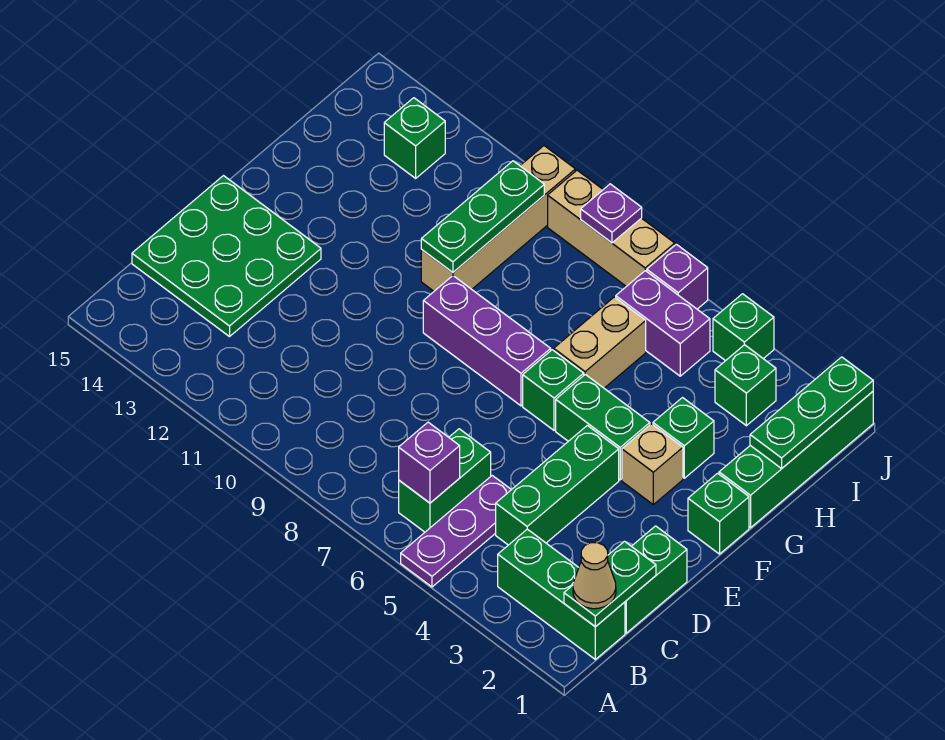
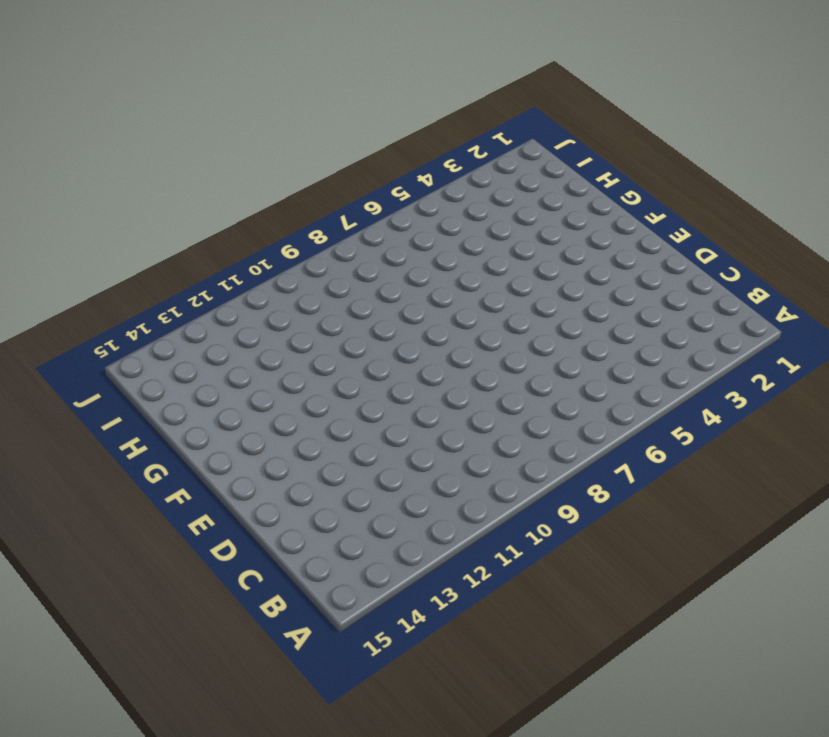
none -> purple plate A5:C5 level 1
none -> green brick B1:B3 level 1
none -> green brick B6:C6 level 1

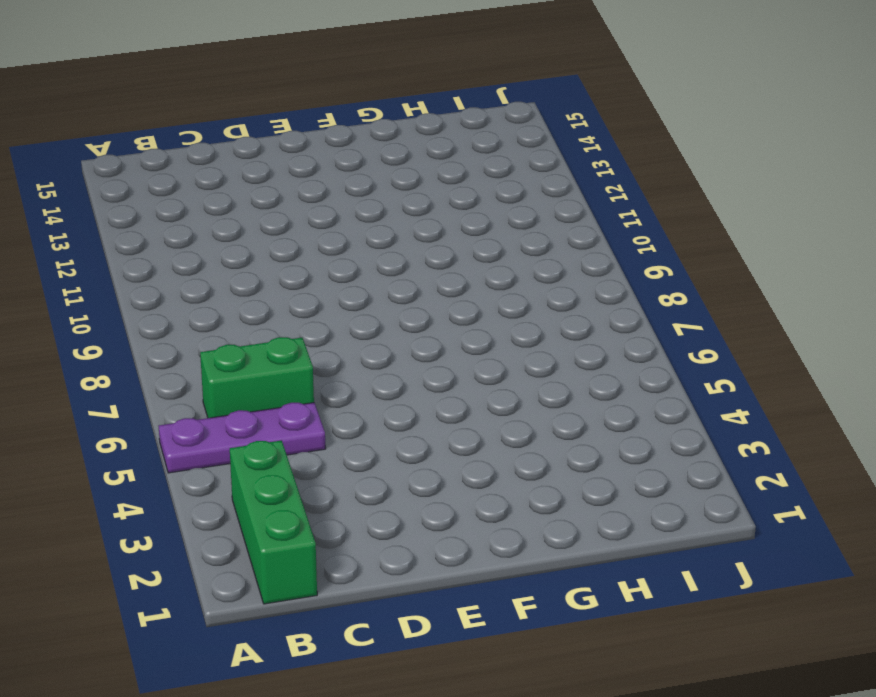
none -> green brick C1:D1 level 1
none -> green brick C4:E4 level 1
none -> green plate C13:E15 level 1

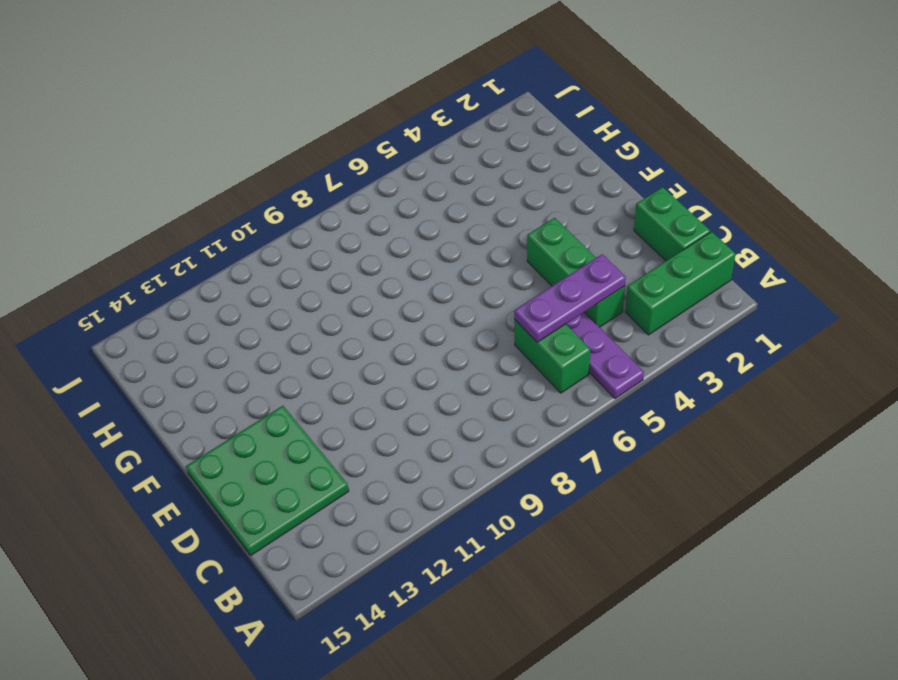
purple plate C4:C6 level 2 -> none
none -> green brick F1 level 1
none -> tan brick F3 level 1
none -> green brick F4:F5 level 1

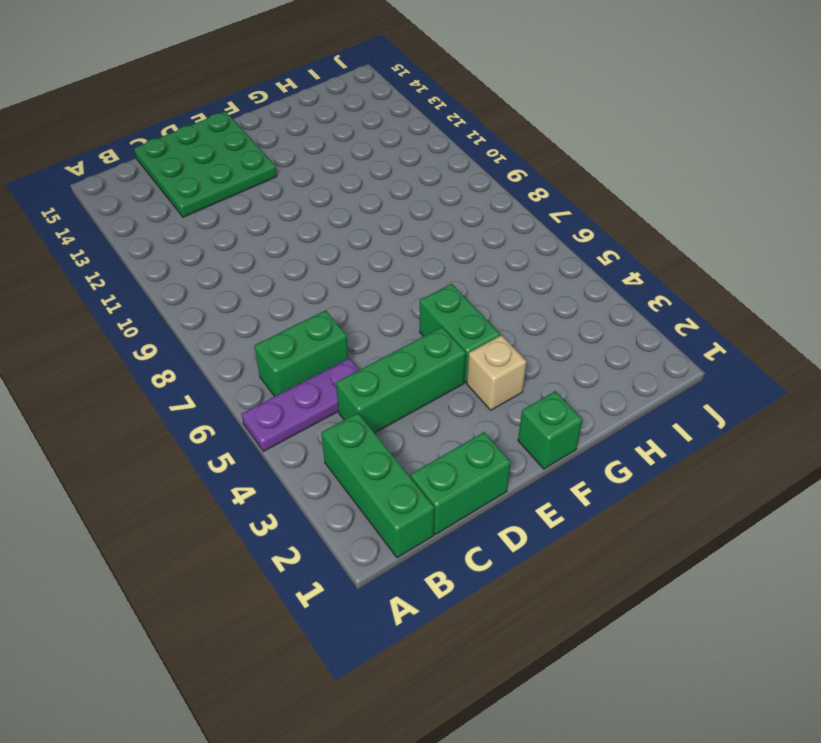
none -> green brick F6 level 1
none -> purple brick F7:F9 level 1
none -> green brick G1:J1 level 1

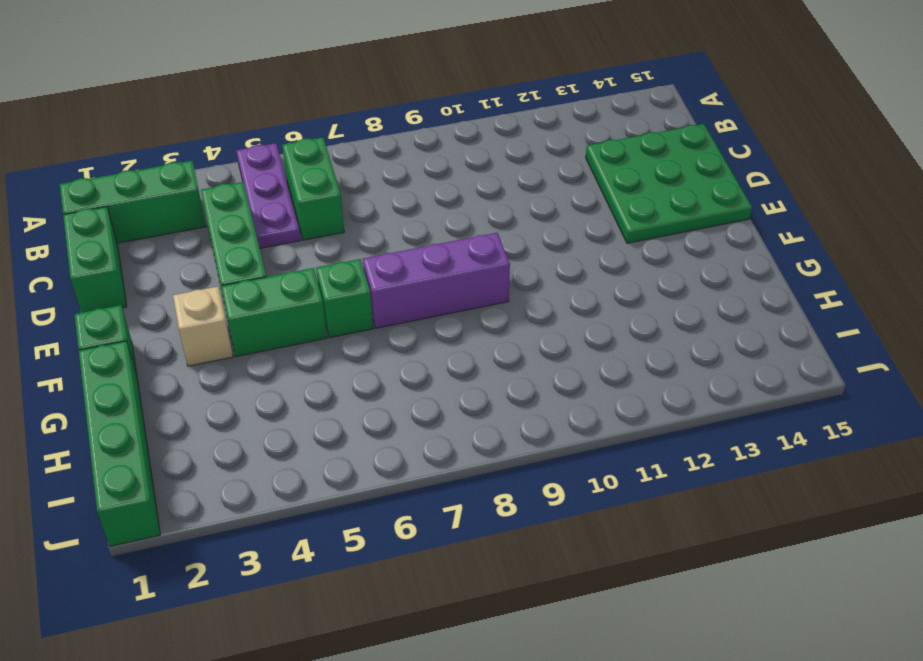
none -> green brick G3 level 1
none -> tan brick G6:H6 level 1
none -> tan brick G10:J10 level 1

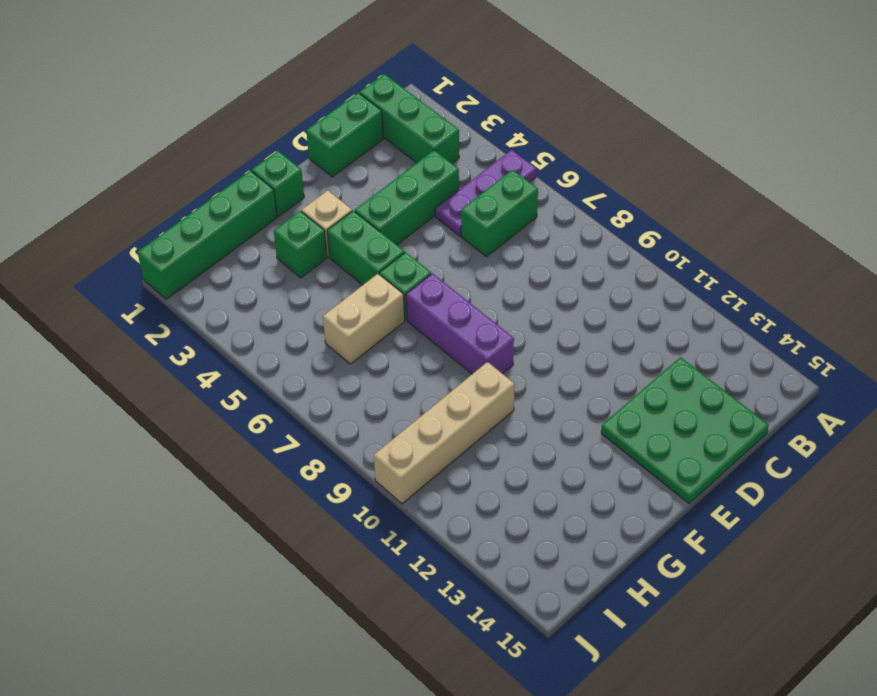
none -> green brick I3 level 1
none -> purple brick I5:I6 level 1
none -> green brick I13 level 1

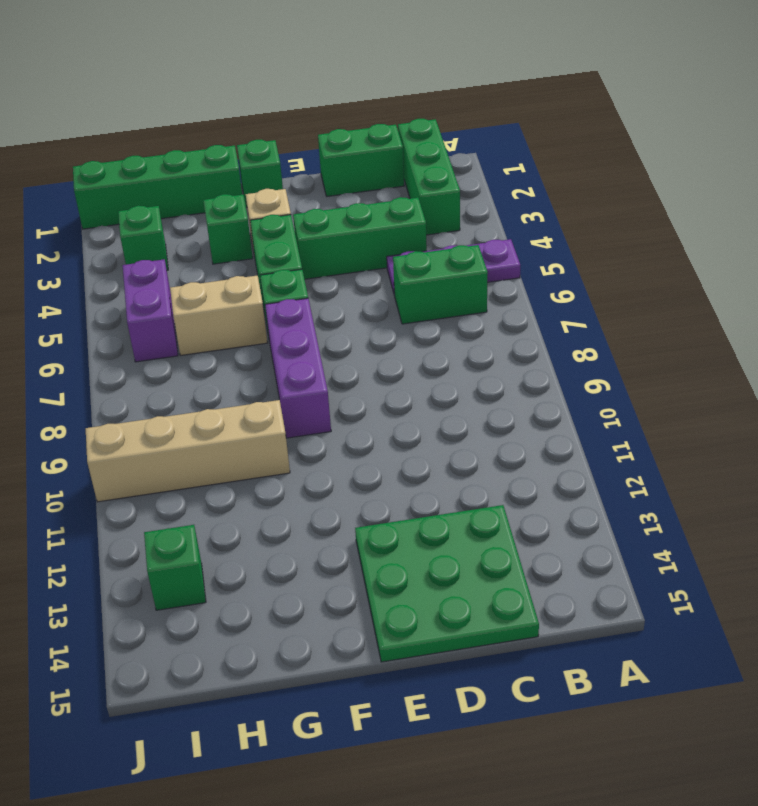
none -> green brick J4 level 1
none -> purple brick J6 level 1
none -> tan brick J7:J9 level 1

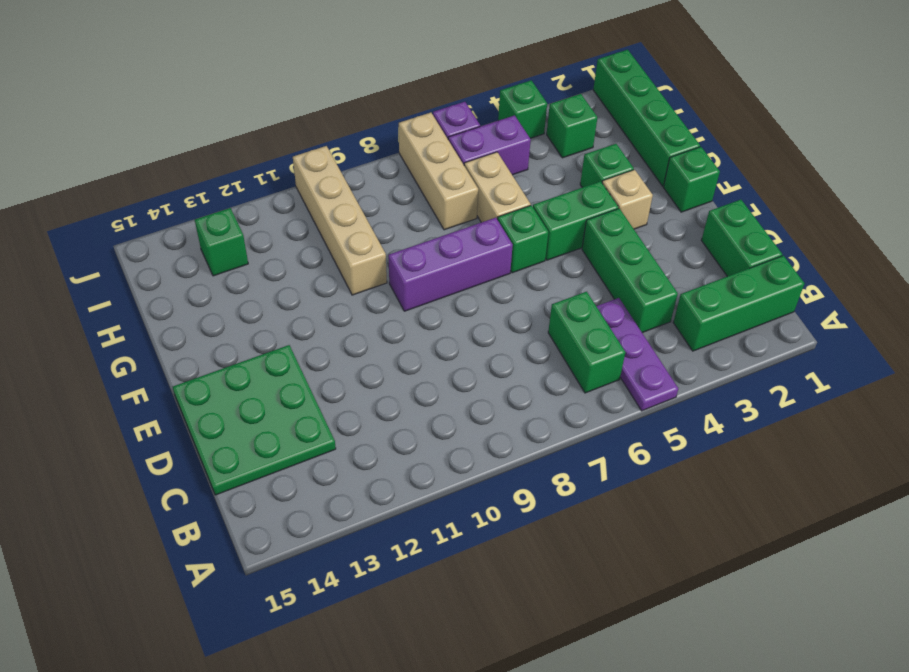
tan brick H7:J7 level 1 -> tan brick J7:J9 level 1
none -> green plate B1:C1 level 2
none -> purple brick B6 level 2
none -> green plate G10:I10 level 2

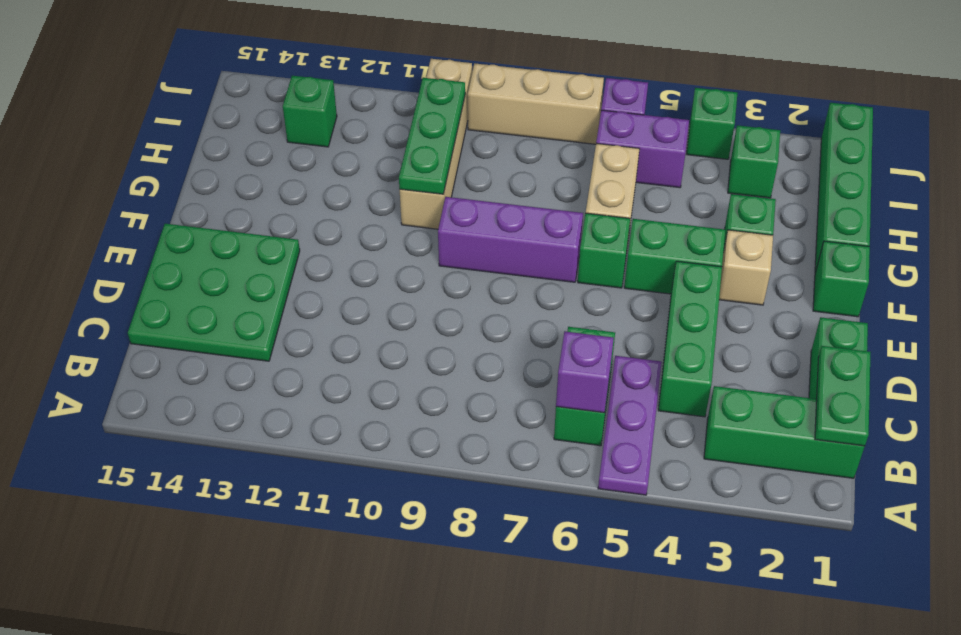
none -> green plate H1:J1 level 2
none -> purple plate J8 level 2
none -> tan cone B1 level 3

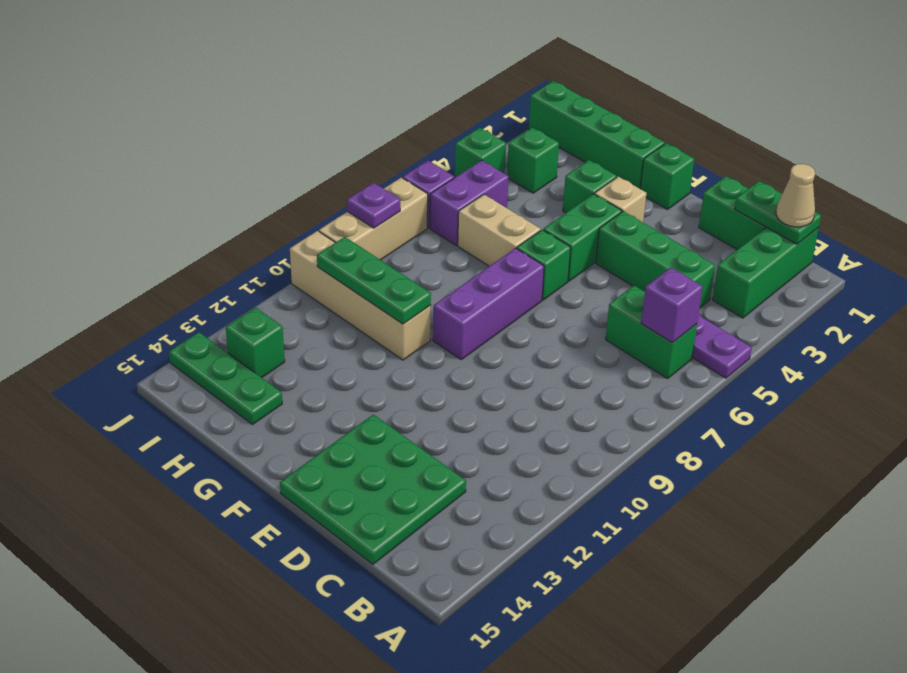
green plate H14:J14 level 1 -> green plate H1:J1 level 2

